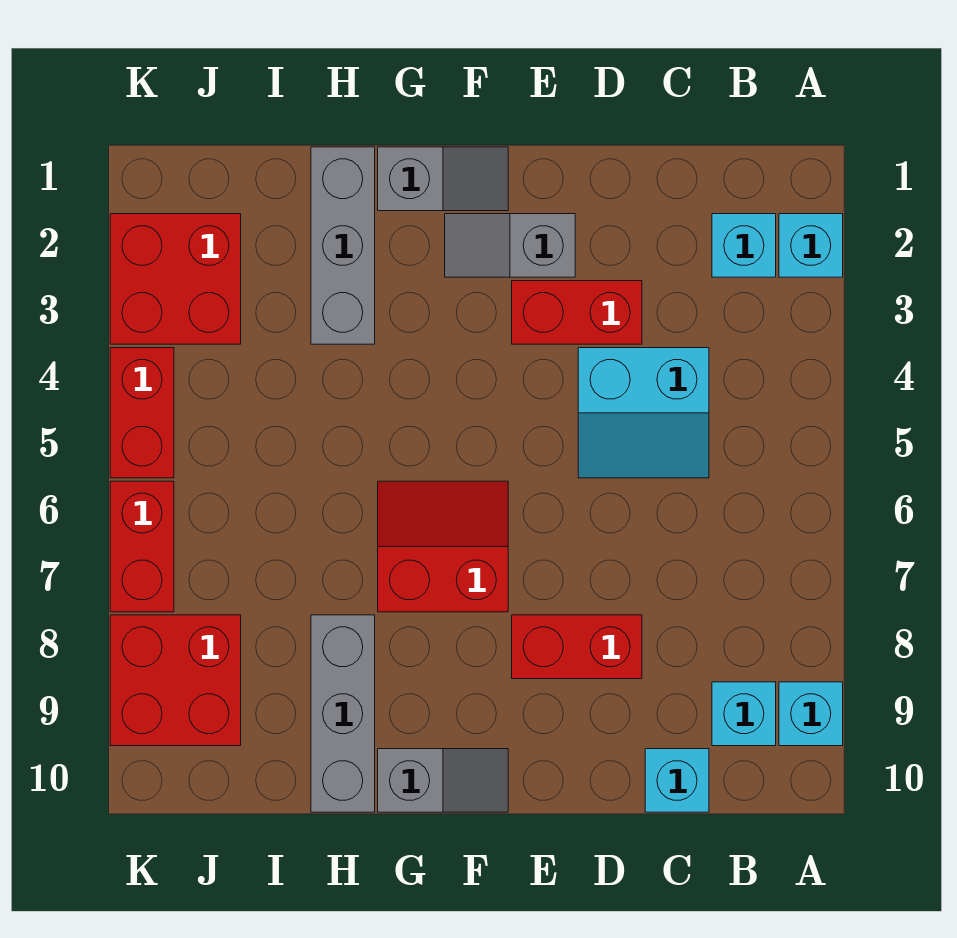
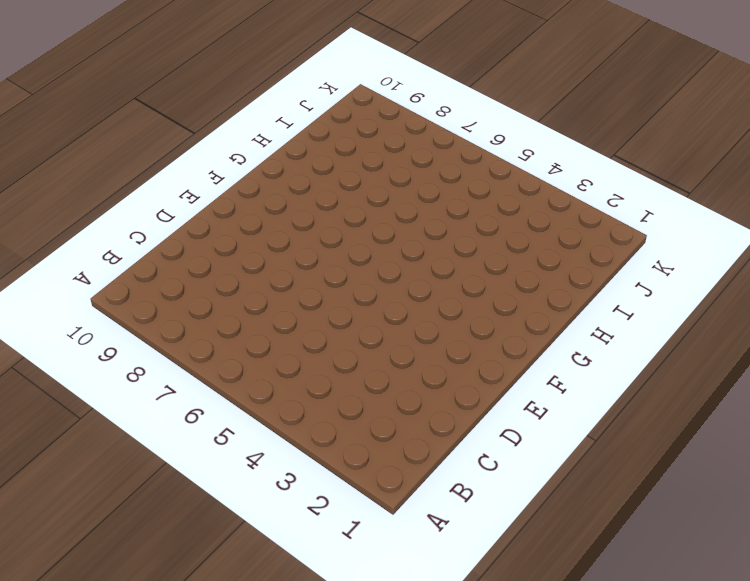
none -> cyan brick A2 level 1
none -> cyan brick A9 level 1
none -> cyan brick B2 level 1

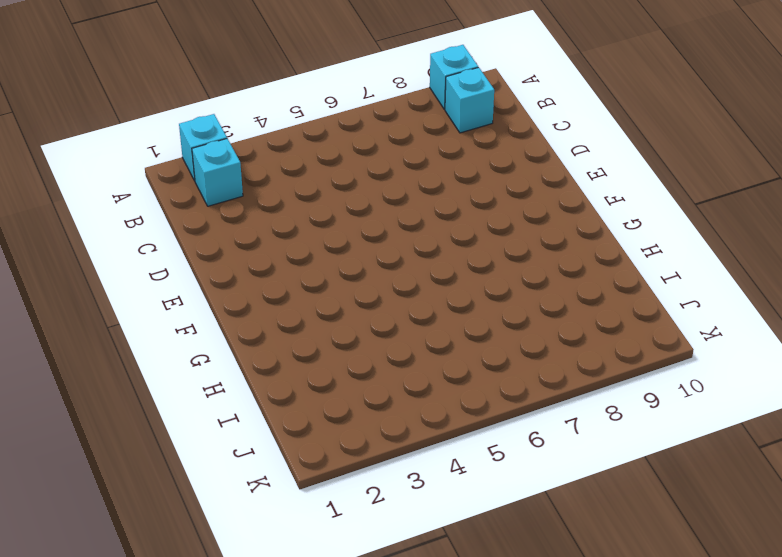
none -> cyan slope C4:D5 level 1 top 4
none -> cyan brick C10 level 1
none -> red brick D3:E3 level 1

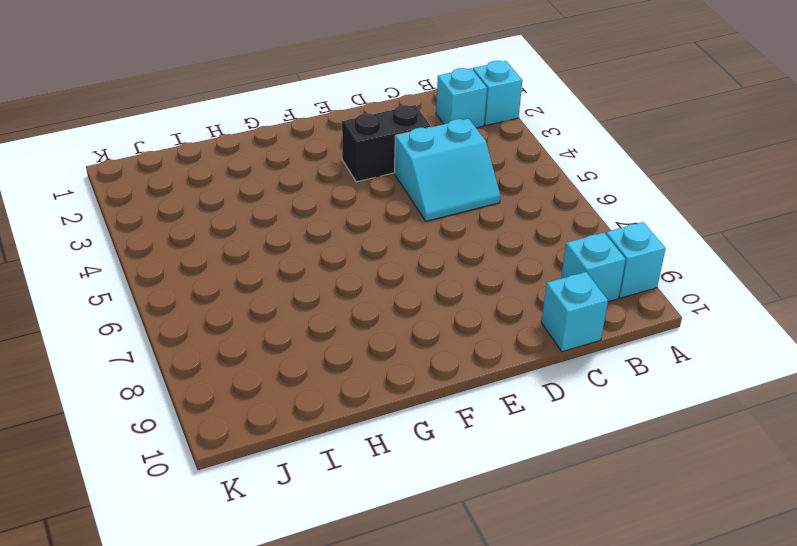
black brick D3:E3 level 1 -> red brick D3:E3 level 1
none -> red brick D8:E8 level 1
none -> grey slope E2:F2 level 1 top E
none -> grey slope F1:G1 level 1 top G

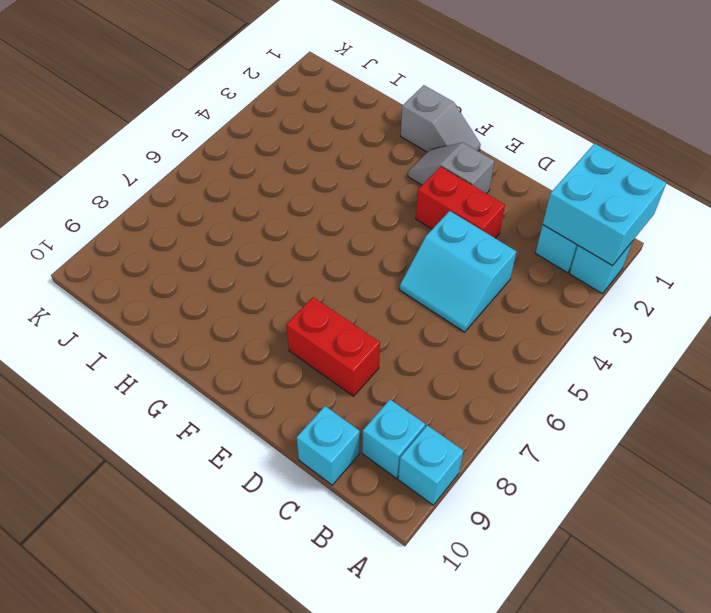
cyan brick A1:B2 level 2 -> none
none -> red slope F6:G7 level 1 top 7
none -> grey slope F10:G10 level 1 top G
none -> grey brick H1:H3 level 1

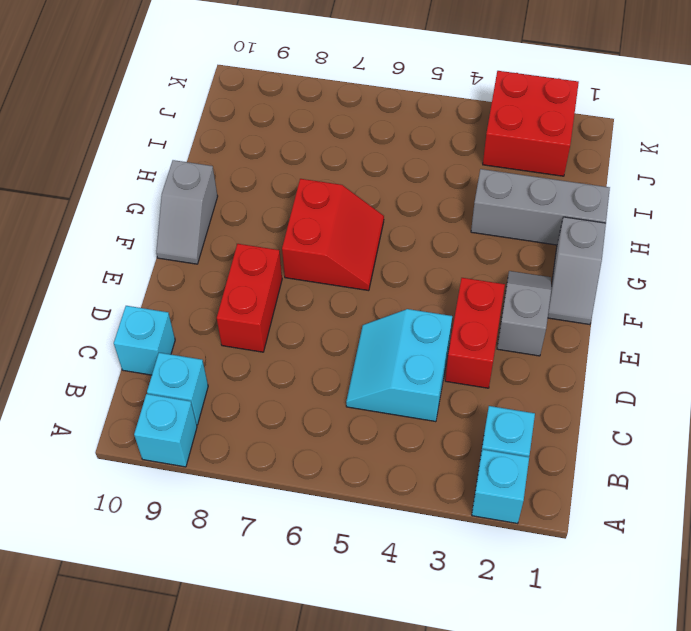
none -> grey brick H8:H10 level 1
none -> red brick J8:K9 level 1
none -> red brick K4:K5 level 1

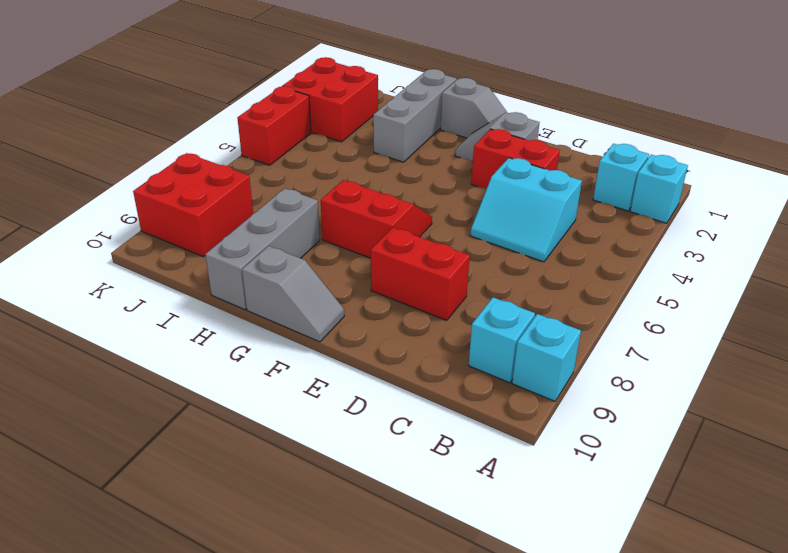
none -> cyan brick C10 level 1
none -> red brick K6:K7 level 1

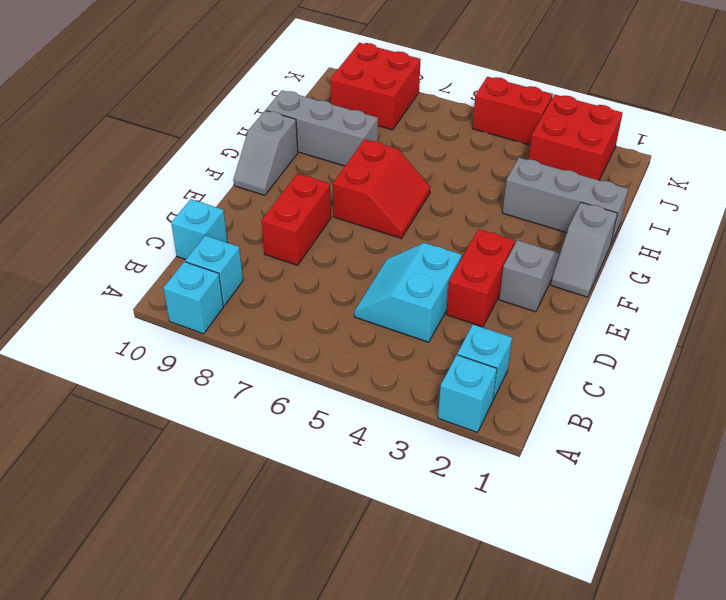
none -> red brick K6:K7 level 1

